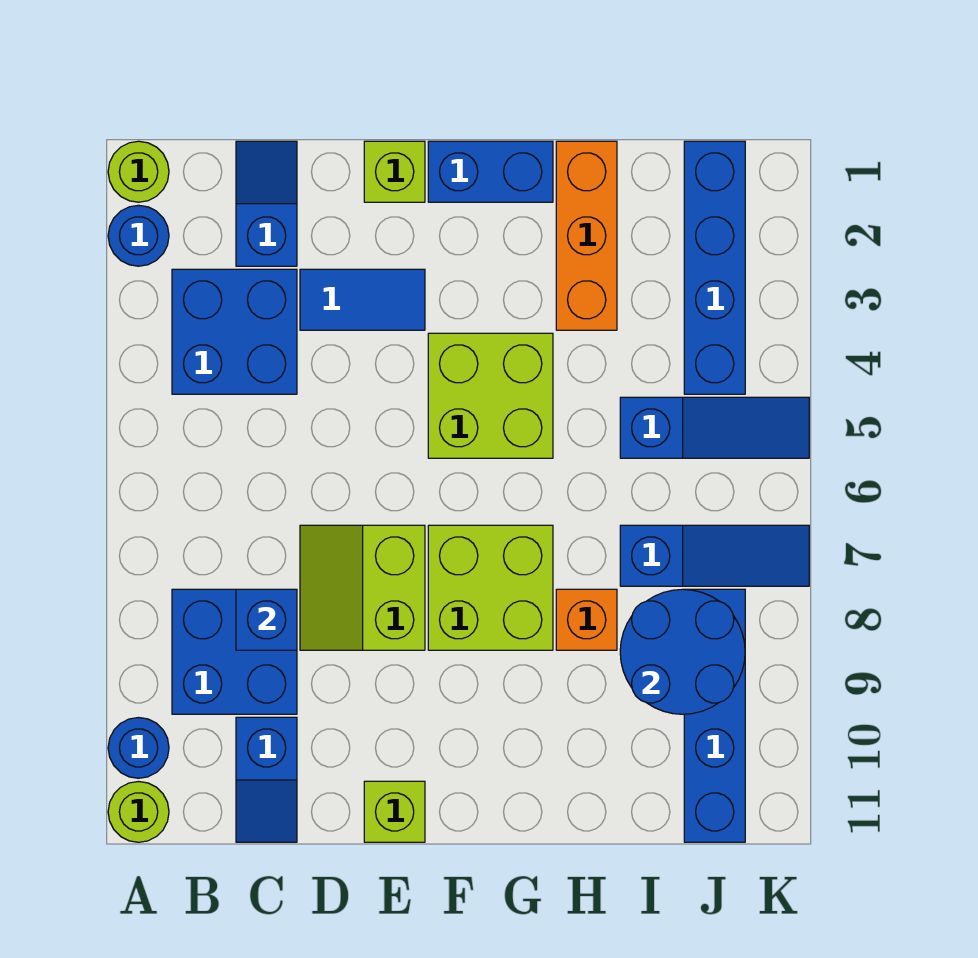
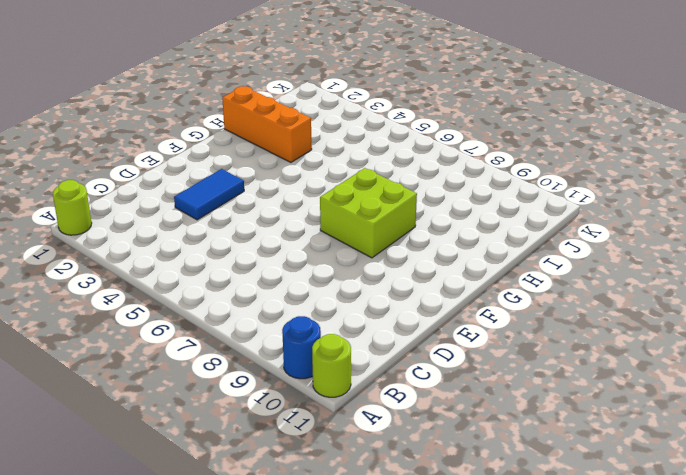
none -> blue round brick A2 level 1
none -> blue brick B3:C4 level 1
none -> blue brick B8:C9 level 1

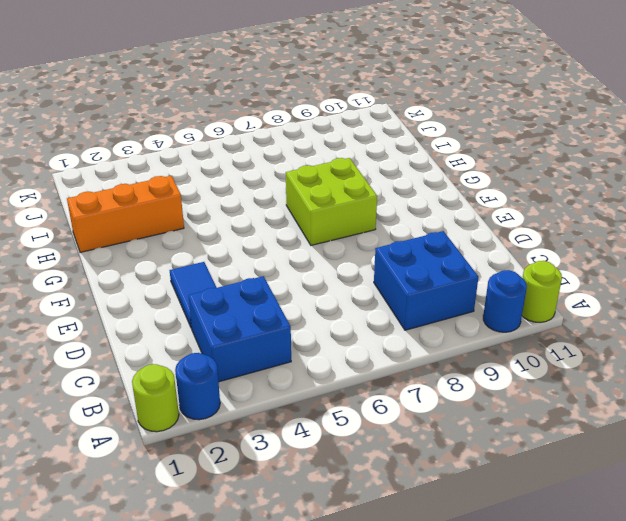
none -> blue slope C1:C2 level 1 top 2
none -> blue slope C10:C11 level 1 top 10
none -> lime slope D7:E8 level 1 top E

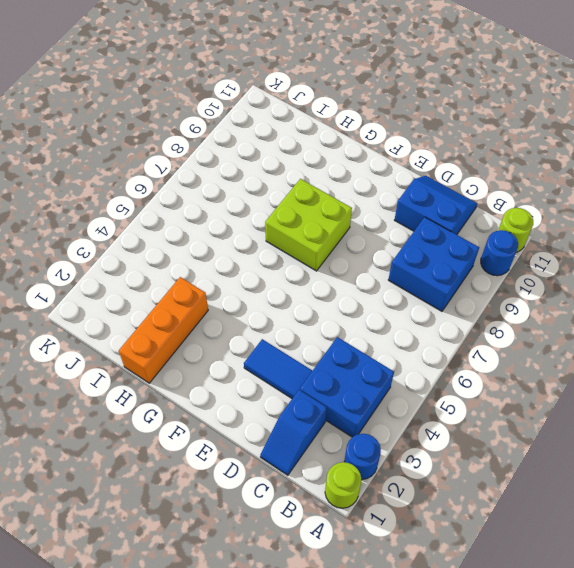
blue slope C10:D11 level 1 top 10 -> blue slope C10:C11 level 1 top 10
none -> lime slope D7:E8 level 1 top E
none -> lime brick E1 level 1
none -> lime brick E11 level 1

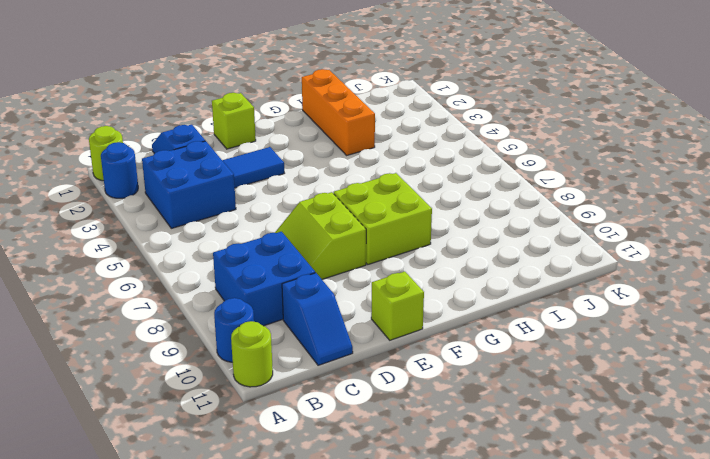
none -> blue brick F1:G1 level 1
none -> lime brick F4:G5 level 1
none -> orange brick H8 level 1

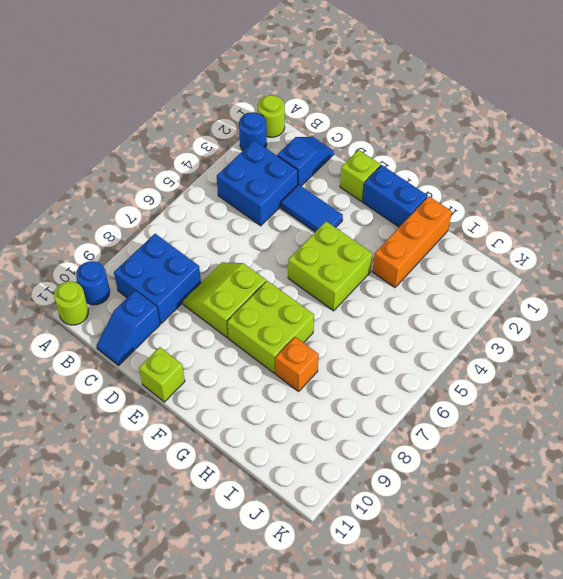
none -> blue slope I5:K5 level 1 top I
none -> blue slope I7:K7 level 1 top I
none -> blue brick J1:J4 level 1

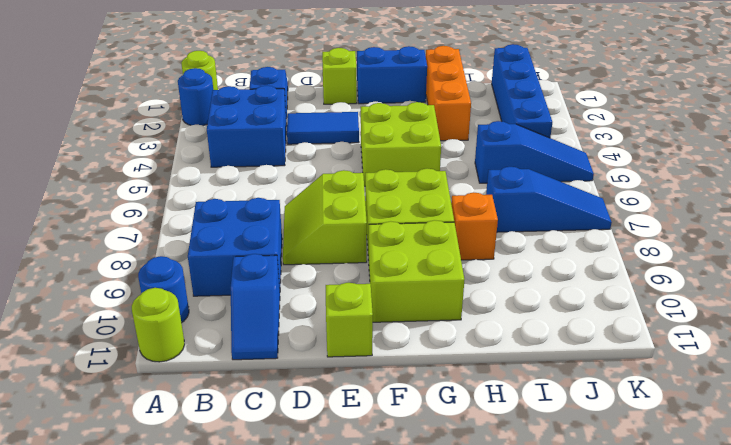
lime brick F9:G10 level 1 -> none
none -> blue brick J8:J11 level 1
none -> blue brick C8 level 2
none -> blue round brick I8:J9 level 2

